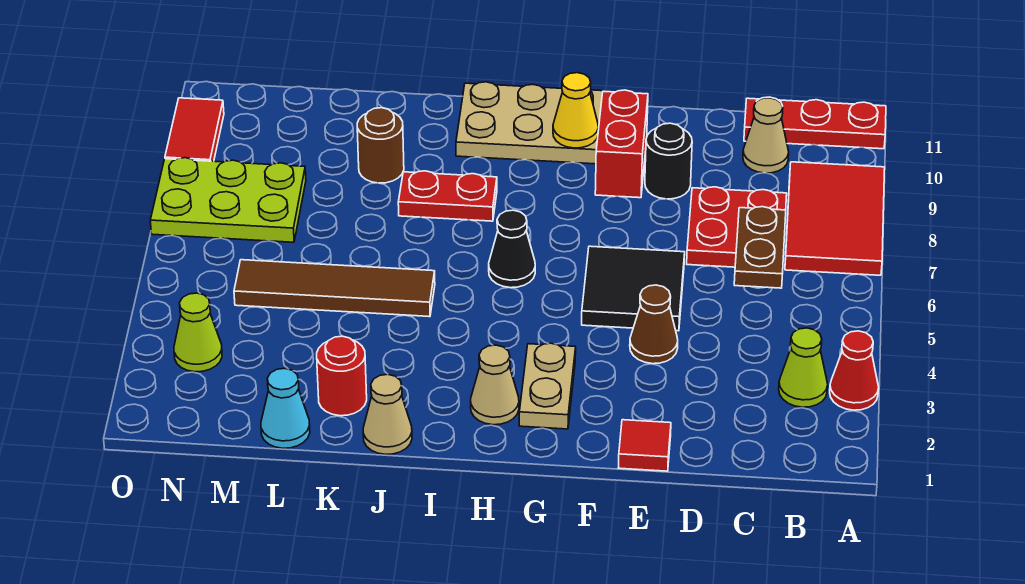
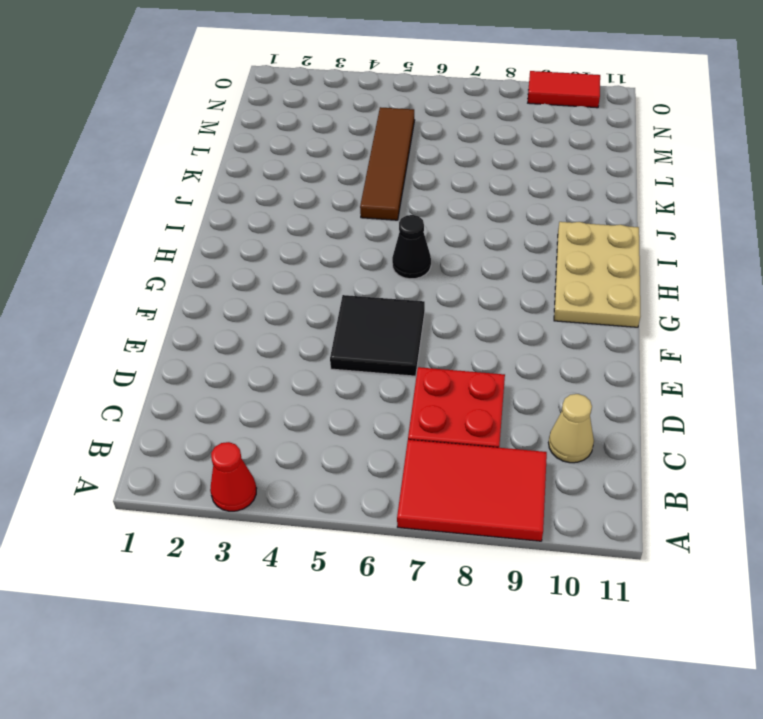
none -> red plate A11:C11 level 1
none -> lime cone B3 level 1
none -> red tile E1 level 1

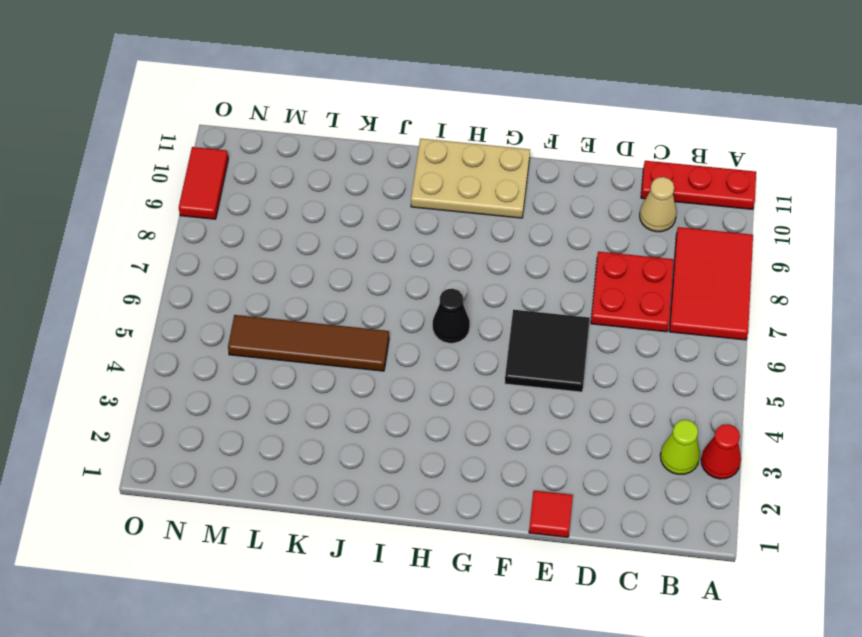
none -> brown cone E4 level 1
none -> black round brick E9 level 1
none -> red brick F9:F10 level 1

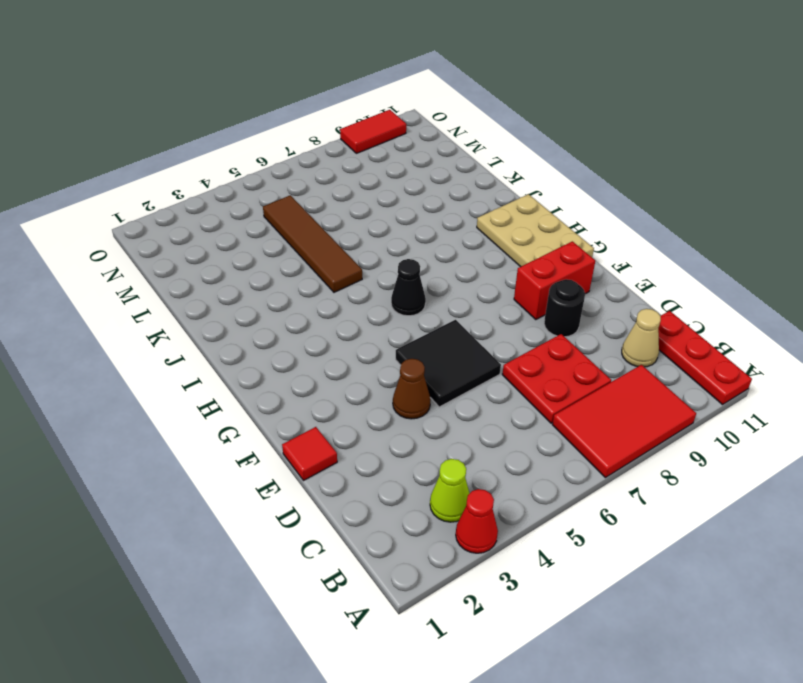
none -> tan plate G2:G3 level 1
none -> tan cone H2 level 1
none -> red plate I8:J8 level 1

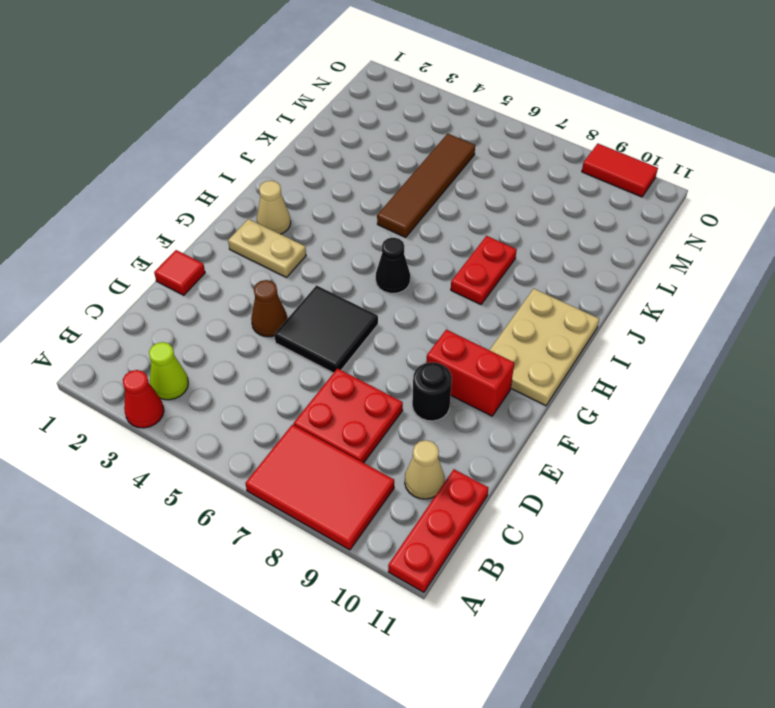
none -> tan cone J1 level 1
none -> red round brick K2 level 1
none -> brown round brick K9 level 1

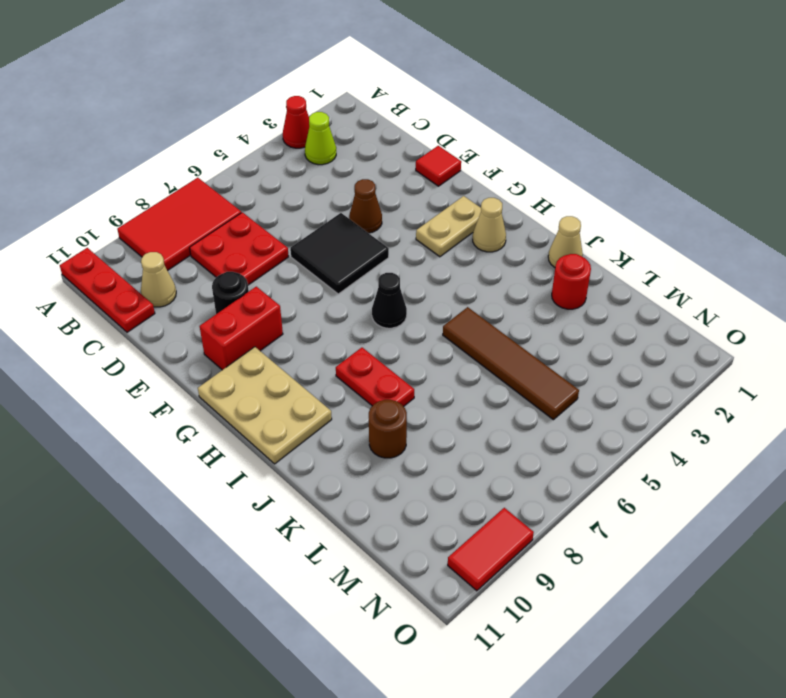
none -> cyan cone L1 level 1
none -> lime plate M7:O8 level 1
none -> lime cone N3 level 1

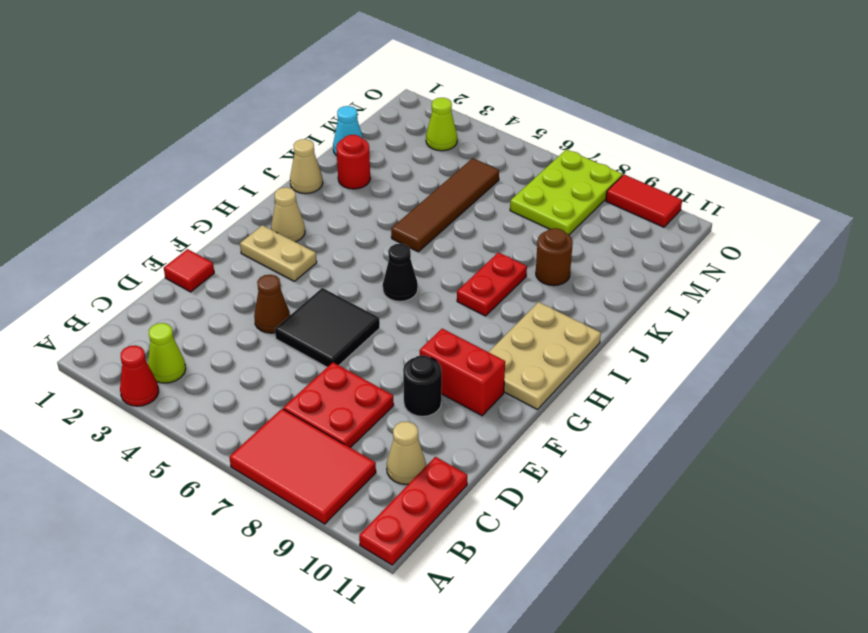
none -> brown plate C6:C7 level 2
none -> yellow cone G10 level 2

